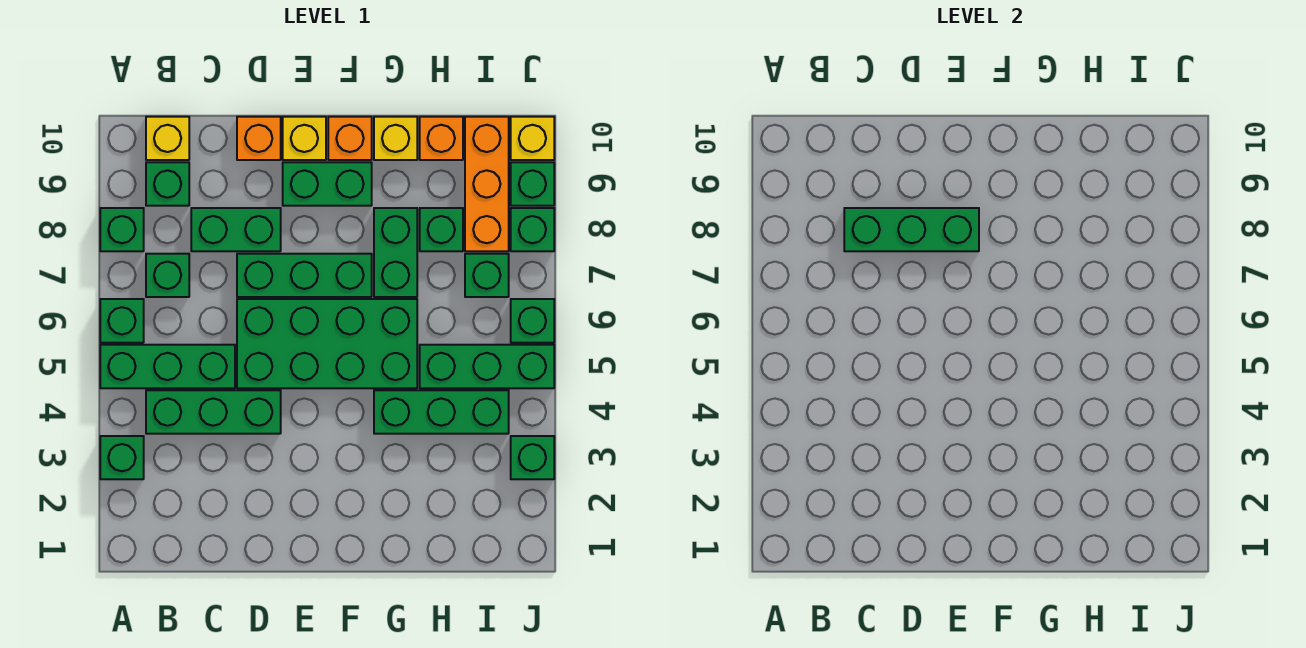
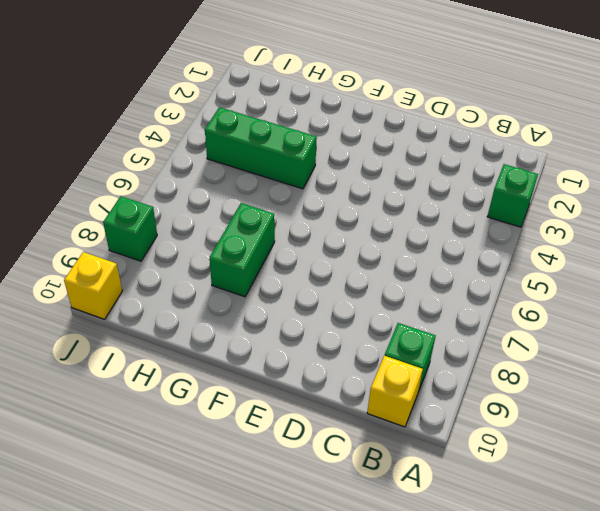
none -> green brick A5:C5 level 1
none -> green brick A6 level 1
none -> green brick A8 level 1

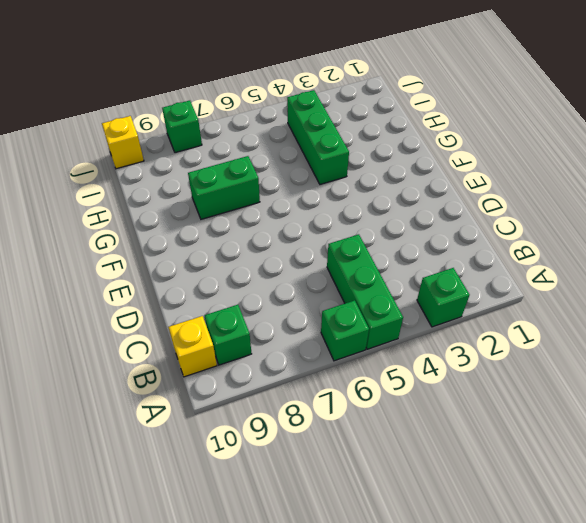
none -> green brick A8 level 1
none -> green brick B4:D4 level 1
none -> green brick B7 level 1

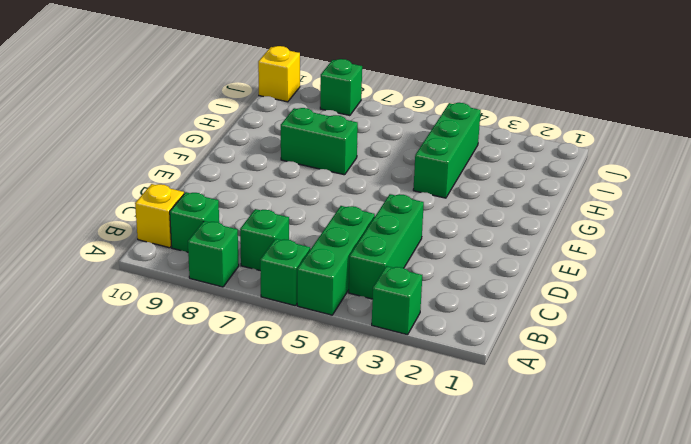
none -> green brick C8:D8 level 1
none -> green brick D5:G6 level 1
none -> green brick D7:F7 level 1

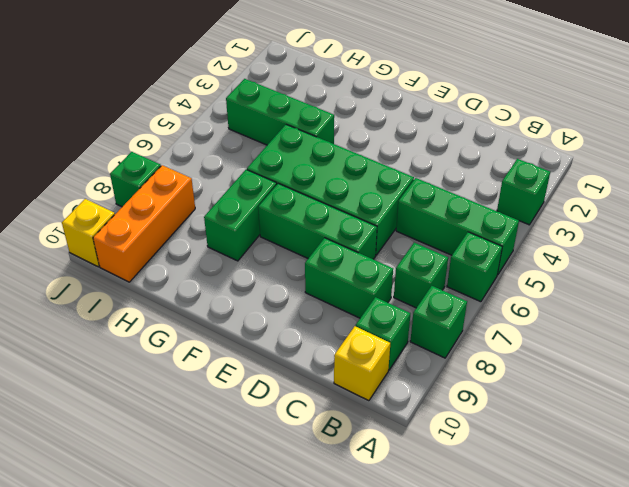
none -> green brick B4:D4 level 1
none -> orange brick D10 level 1
none -> green brick E9:F9 level 1

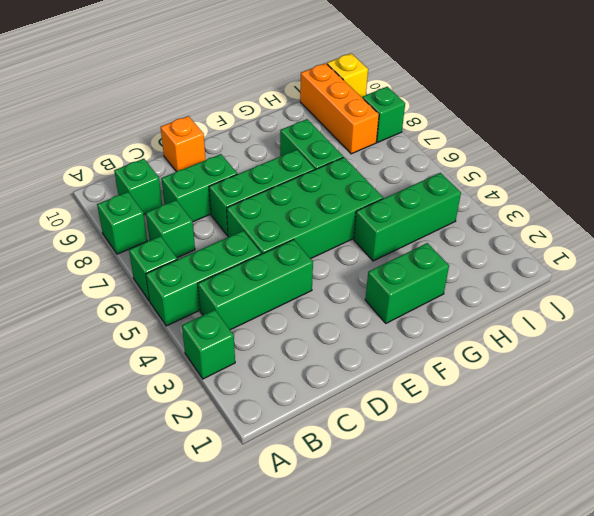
green brick F2:G2 level 1 -> green brick E9:F9 level 1
none -> yellow brick B10 level 1
none -> yellow brick E10 level 1
none -> orange brick F10 level 1

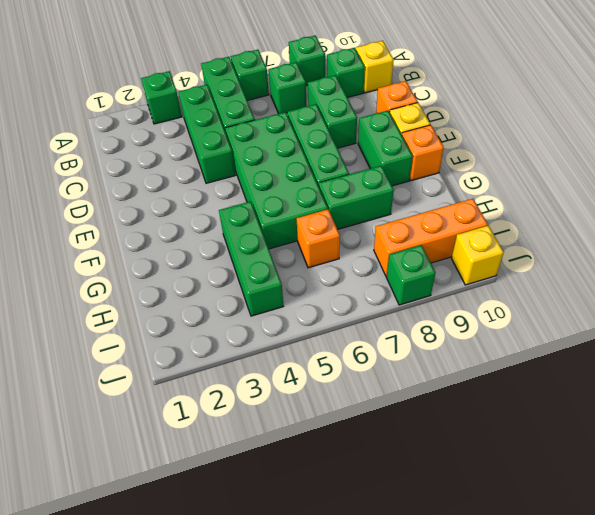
orange brick H6 level 1 -> orange brick H10 level 1
none -> yellow brick G10 level 1
none -> green brick H5:J5 level 1
none -> green brick H8 level 1

